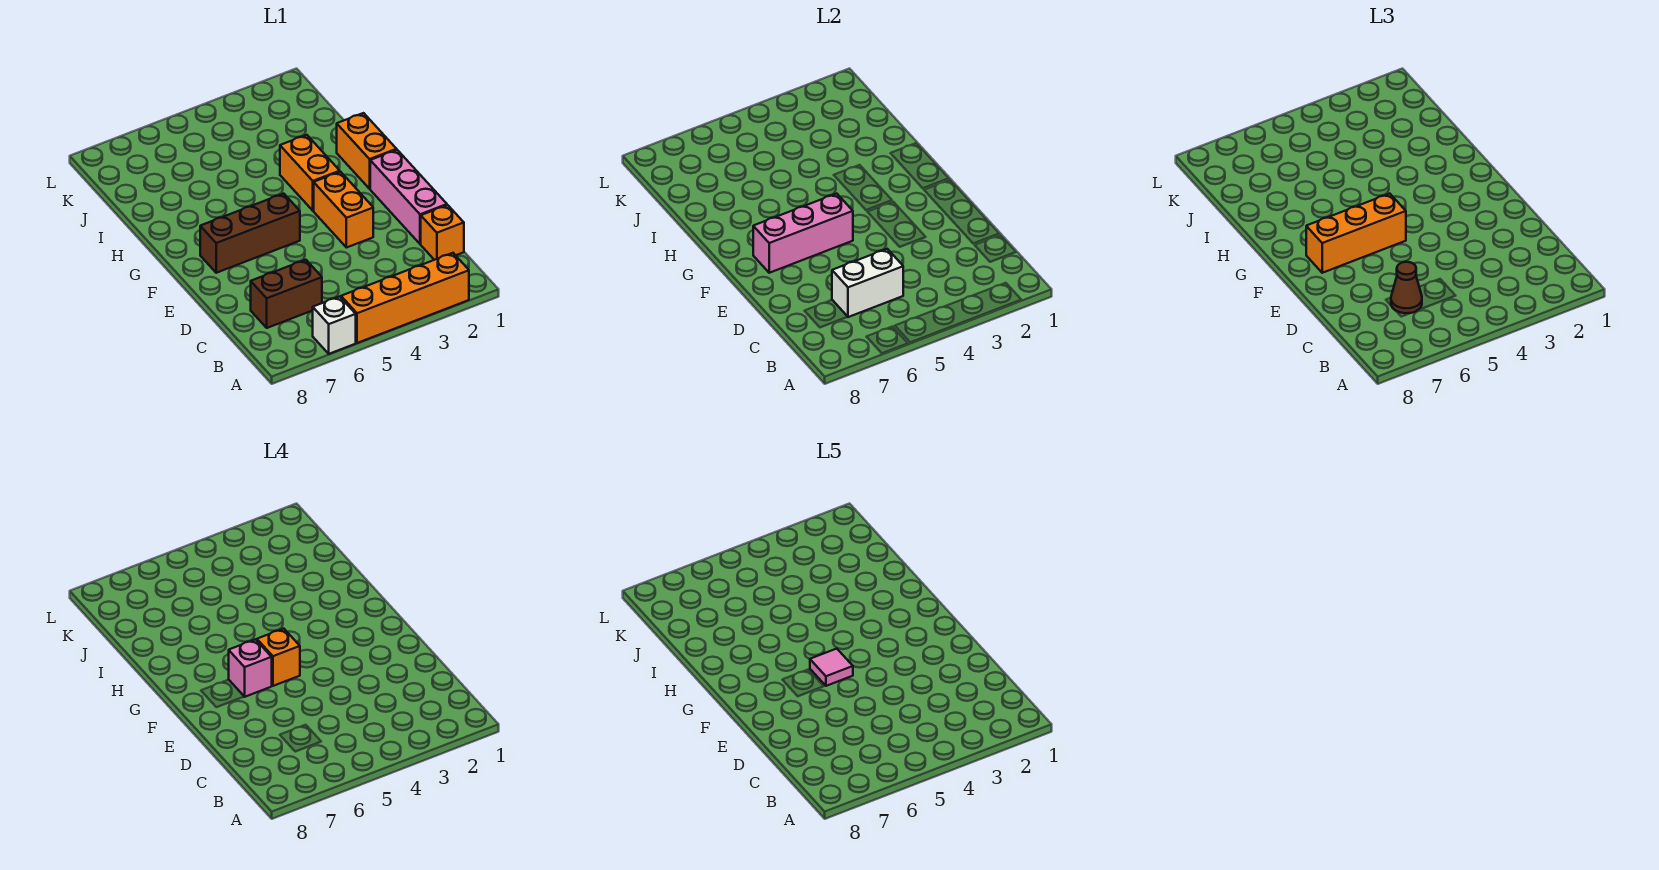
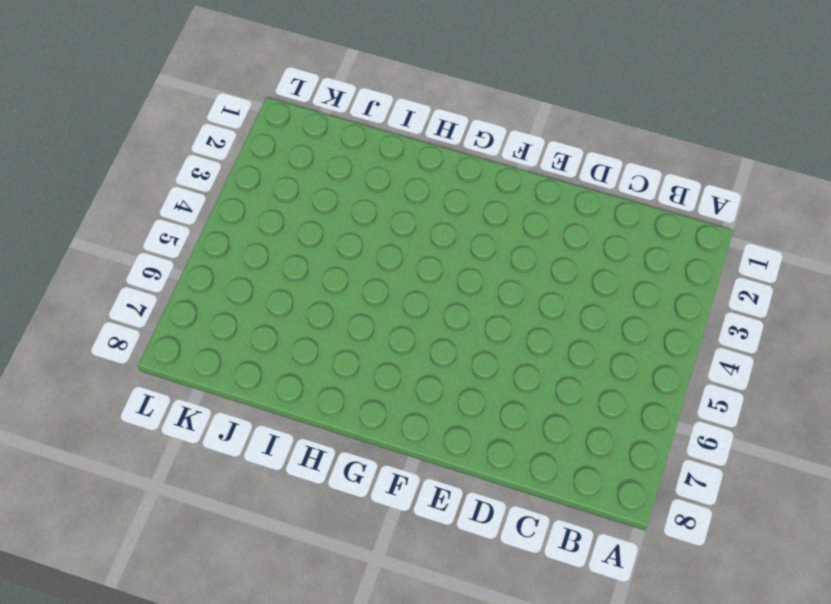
none -> orange brick A2:A5 level 1
none -> white brick A6 level 1
none -> orange brick C1 level 1

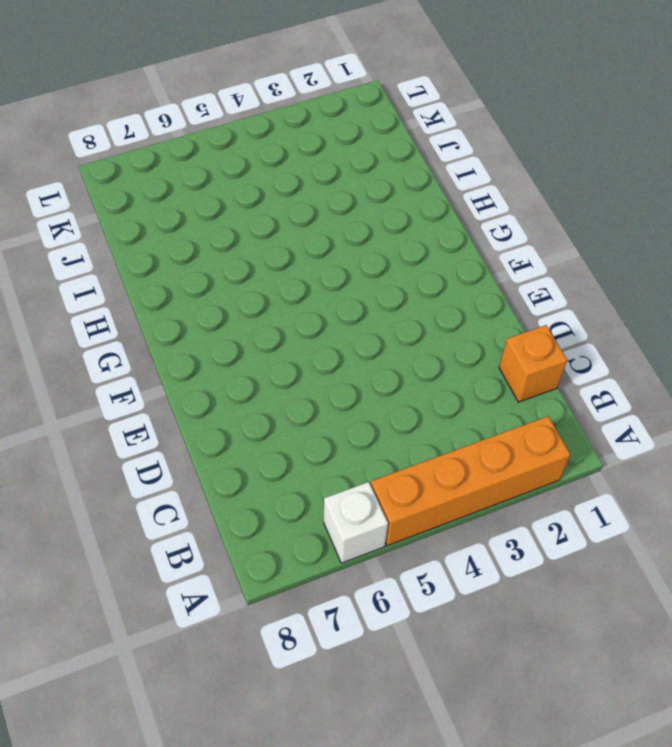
none -> brown brick C6:C7 level 1
none -> pink brick D1:F1 level 1
none -> orange brick E3:F3 level 1

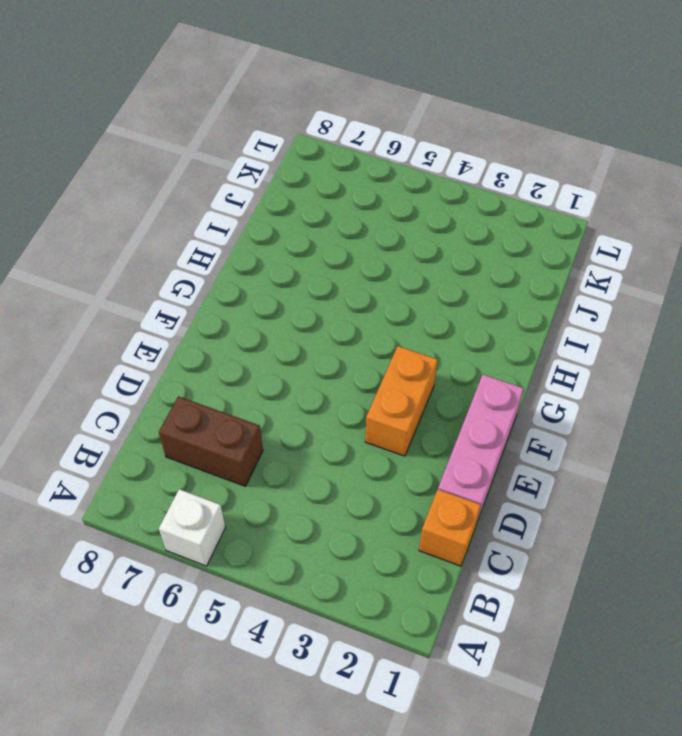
none -> orange brick A2:A5 level 1
none -> brown brick F5:F7 level 1
none -> orange brick G1:H1 level 1

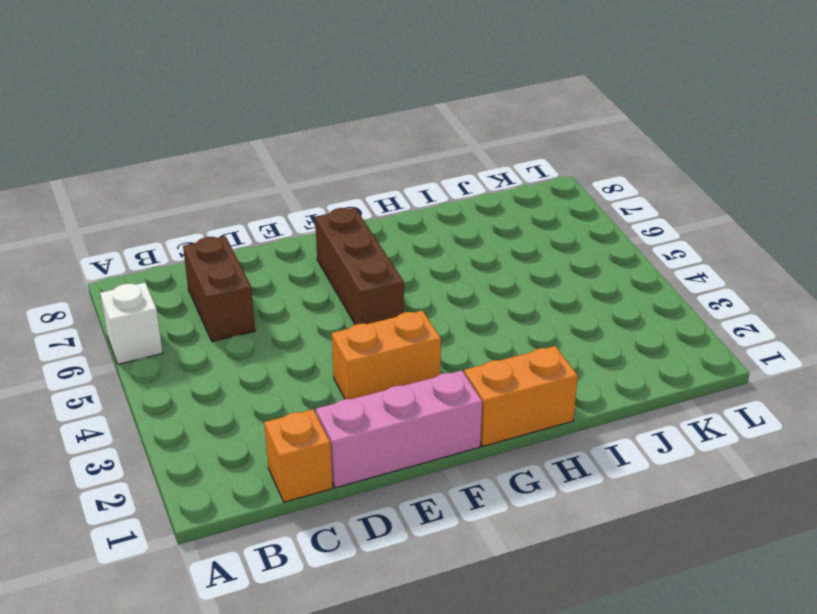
none -> orange brick A2:A5 level 1
none -> orange brick G3:H3 level 1
none -> white brick C5:C6 level 2

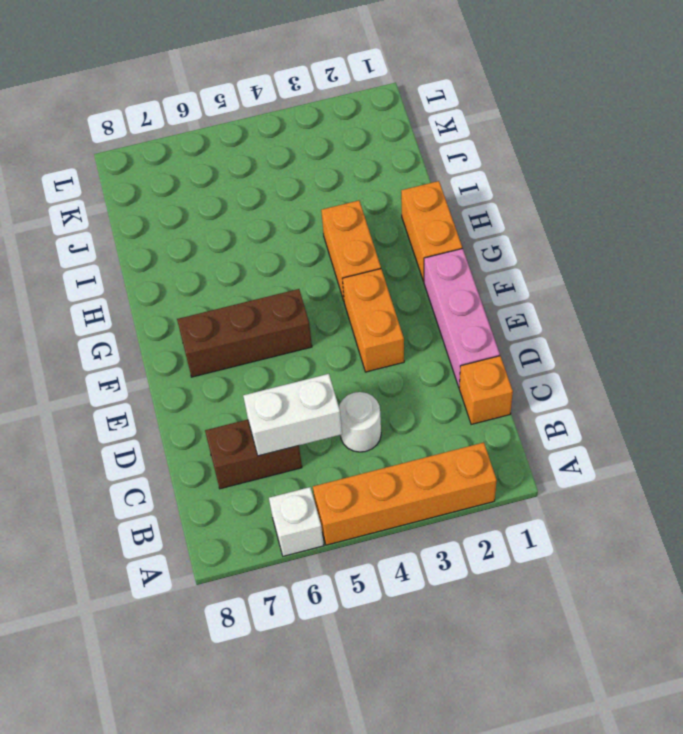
white round brick C4 level 1 -> none
none -> pink brick F5:F7 level 2
none -> brown cone C6 level 3
none -> orange brick F5:F7 level 3

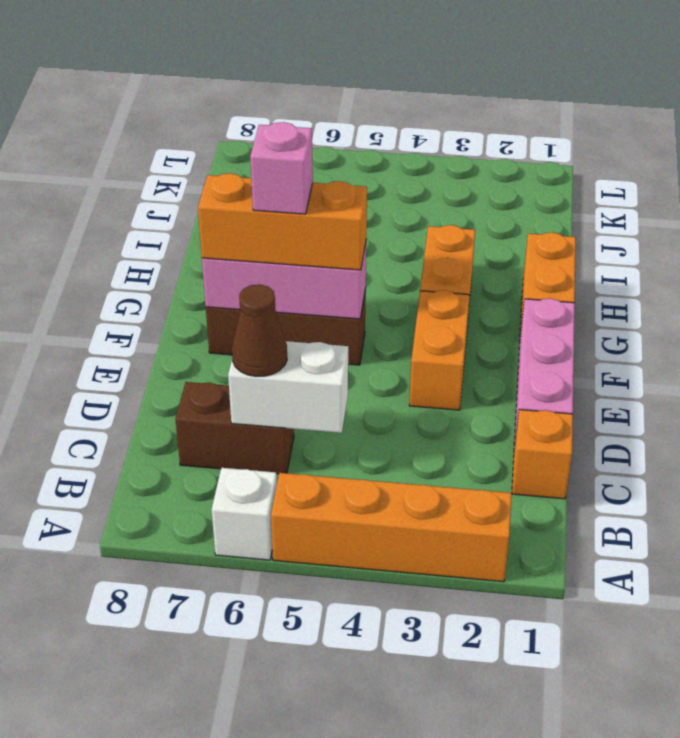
none -> orange brick F5 level 4
none -> pink tile F5 level 5

